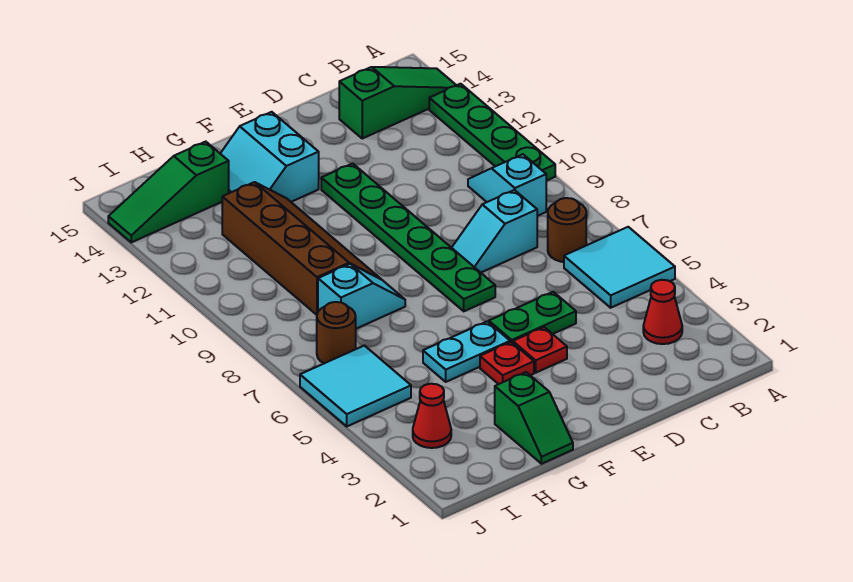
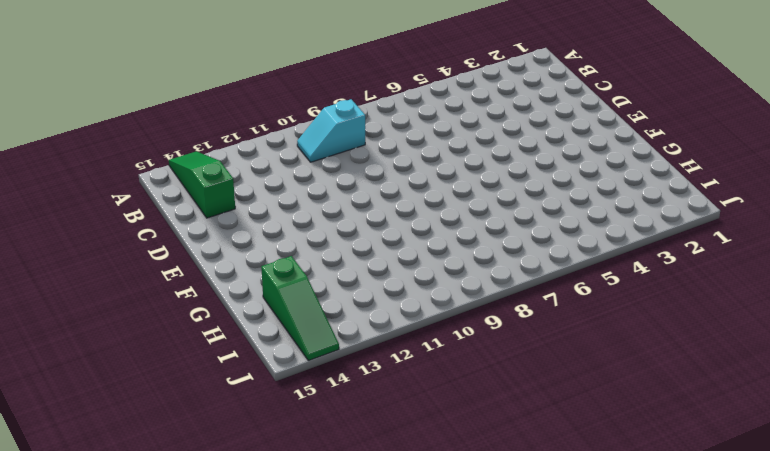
none -> cyan tile A5:B6 level 1
none -> green plate A10:A13 level 1
none -> red cone B3 level 1

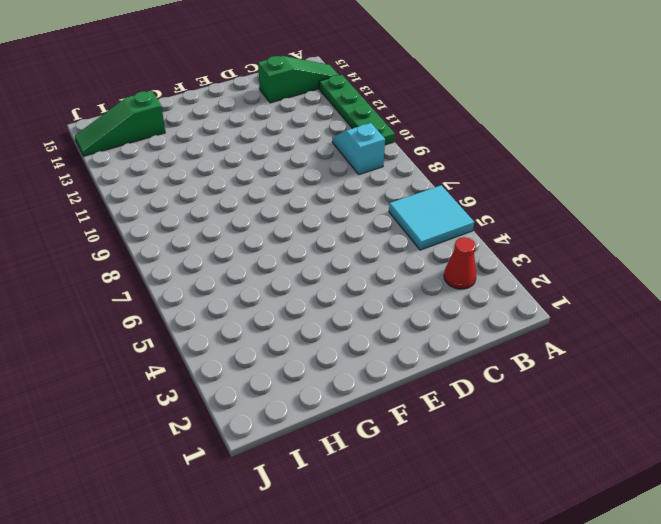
none -> brown round brick B7 level 1
none -> cyan slope C8:D8 level 1 top C
none -> green plate D5:E5 level 1

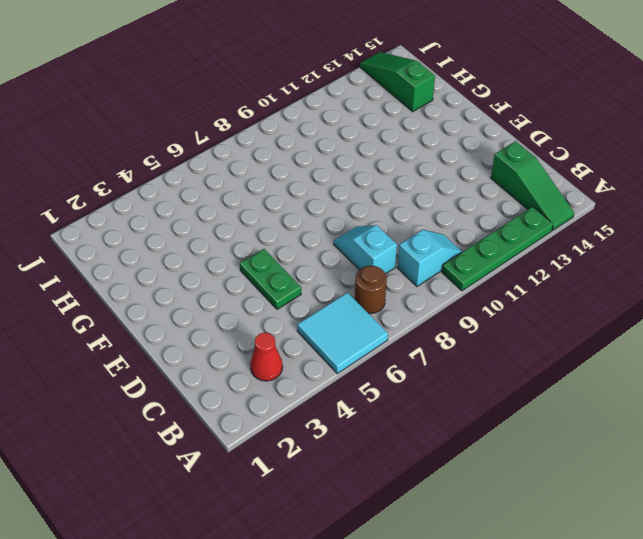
none -> red plate E4 level 1
none -> green plate E7:E12 level 1
none -> red plate F4 level 1

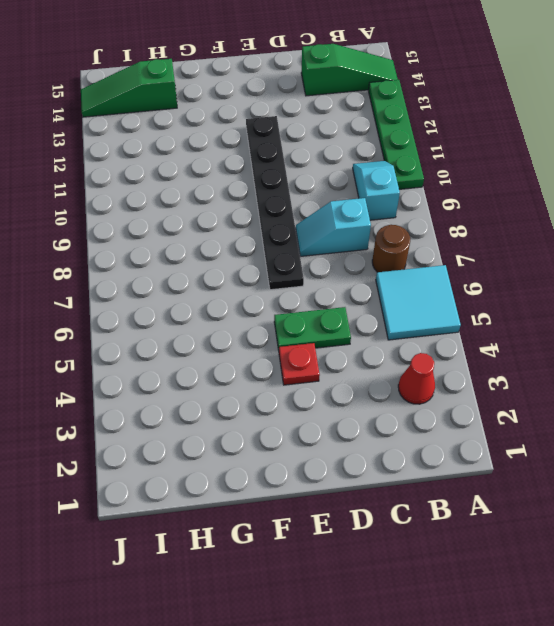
black plate E7:E12 level 1 -> green plate E7:E12 level 1
none -> red plate F4 level 1
none -> cyan plate F5:G5 level 1
none -> cyan slope F13:G14 level 1 top F

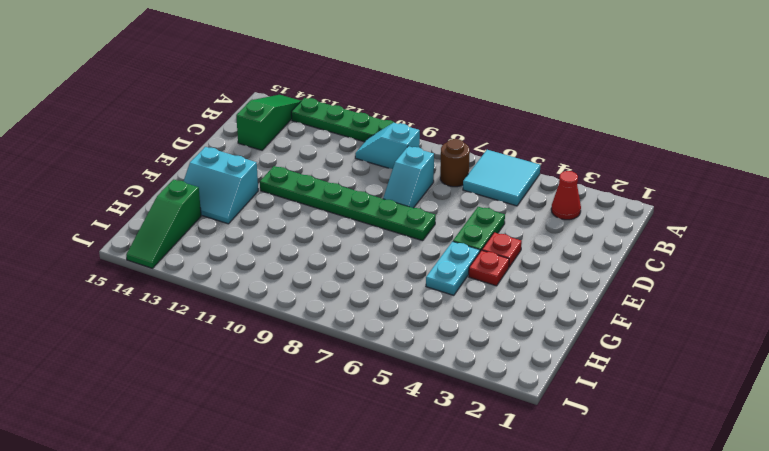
none -> green slope G1:G2 level 1 top 2
none -> cyan slope G8:H8 level 1 top H
none -> brown slope G9:H12 level 1 top H

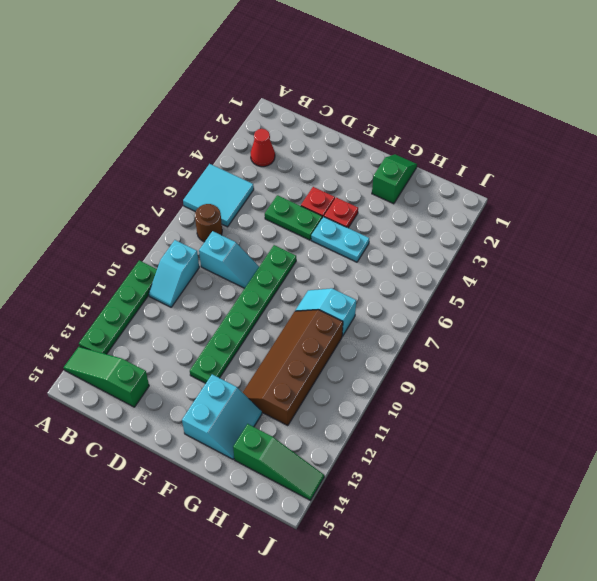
none -> red cone I3 level 1
none -> cyan tile I5:J6 level 1
none -> brown round brick I7 level 1

